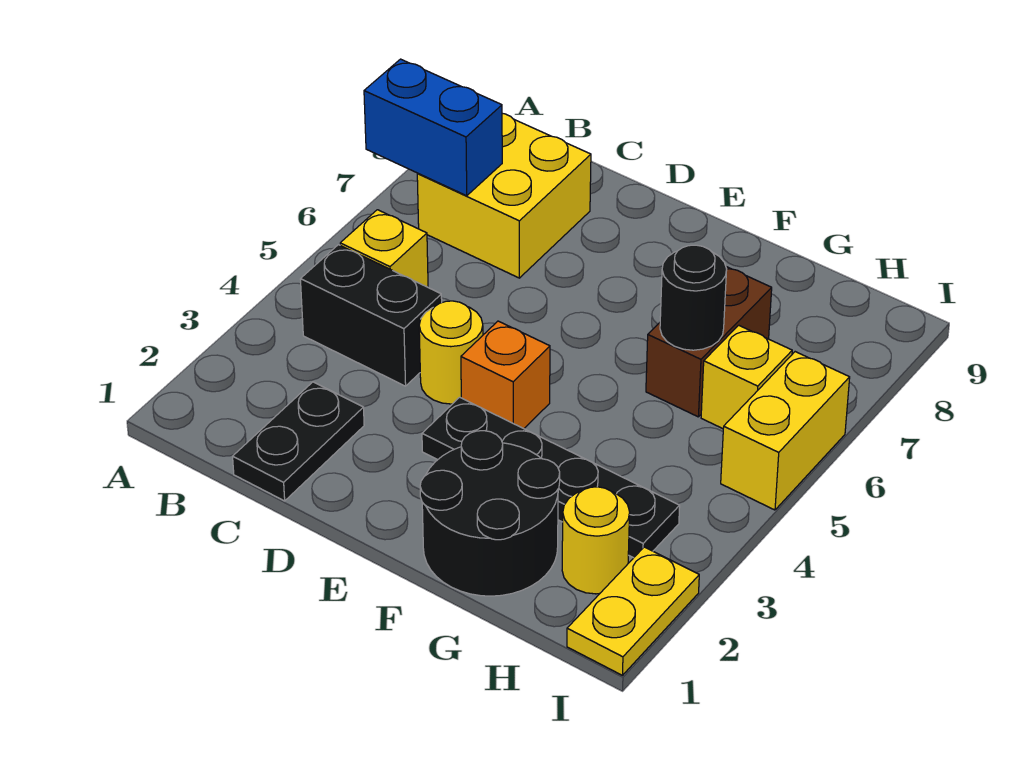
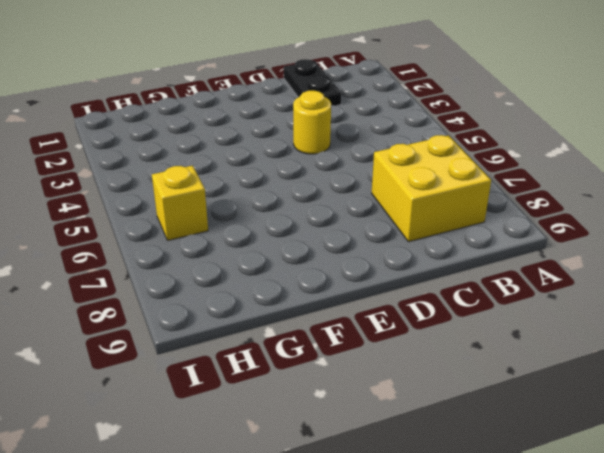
none -> black brick B4:C4 level 1
none -> yellow brick B5 level 1
none -> black plate E3:H3 level 1

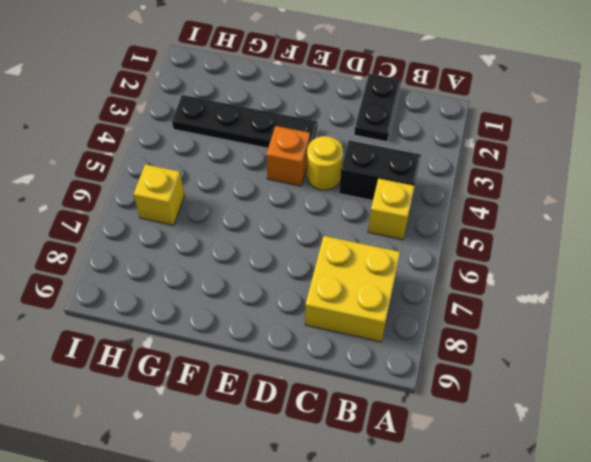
none -> black round brick F1:G2 level 1
none -> brown brick G6:G7 level 1
none -> yellow round brick H2 level 1

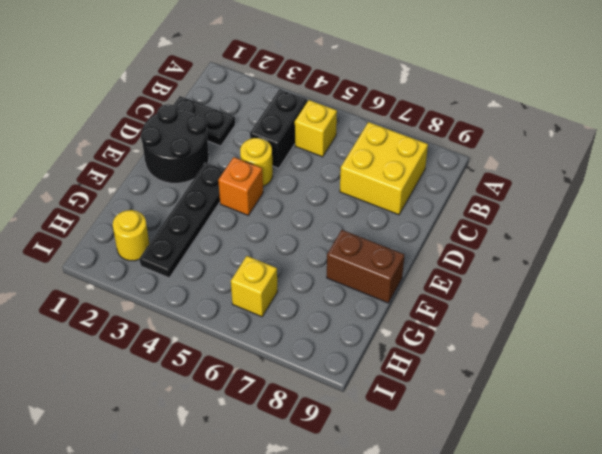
black round brick D1:E2 level 1 -> black round brick F1:G2 level 1
brown brick F8:F9 level 1 -> brown brick G6:G7 level 1
none -> yellow plate I1:I2 level 1
none -> yellow brick I5:I6 level 1
none -> blue brick A7:B7 level 2

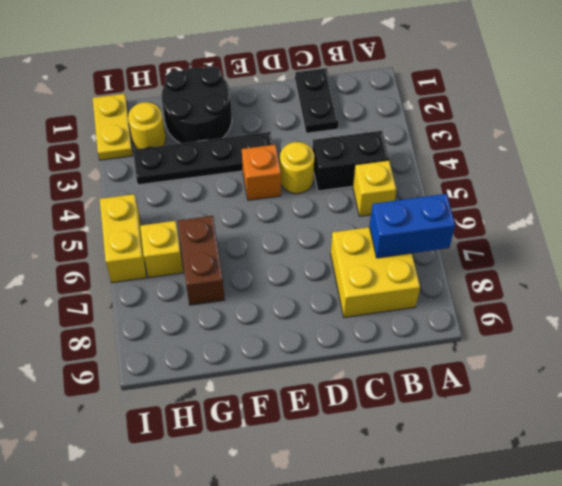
none -> black round brick G6 level 2

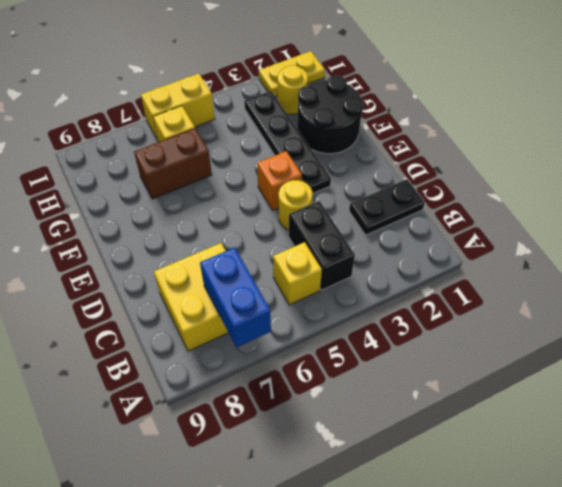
none -> black round brick G6 level 2

